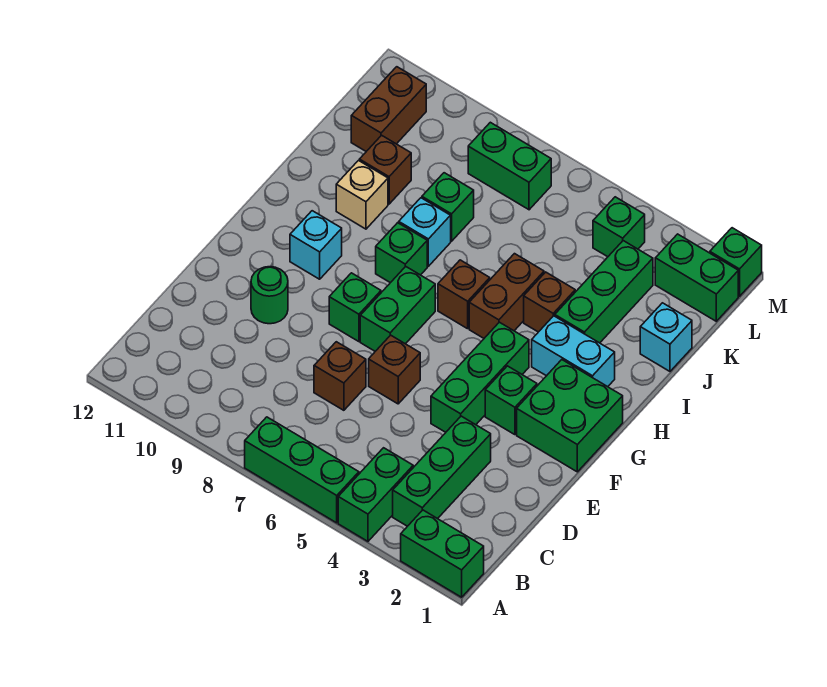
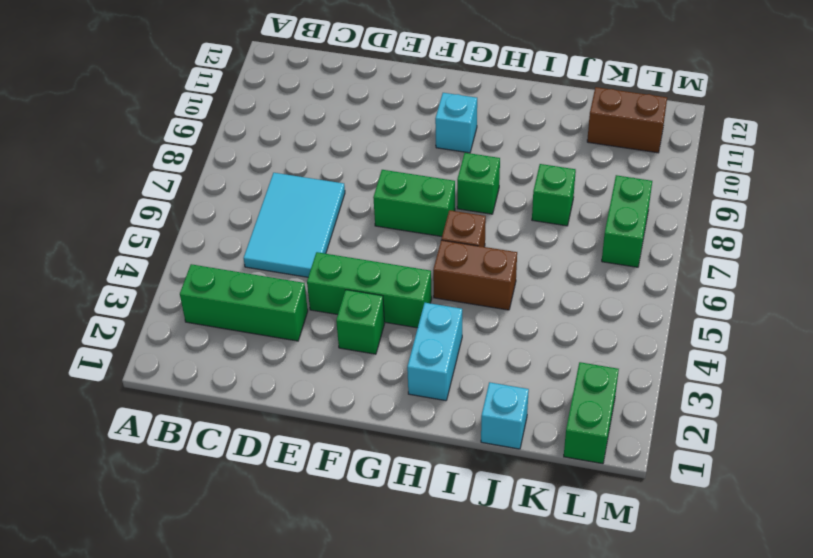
cyan tile C5:D7 level 1 -> brown brick D7 level 1
none -> green brick A1:A2 level 1
none -> green brick A4:B4 level 1
none -> green brick A5:A7 level 1

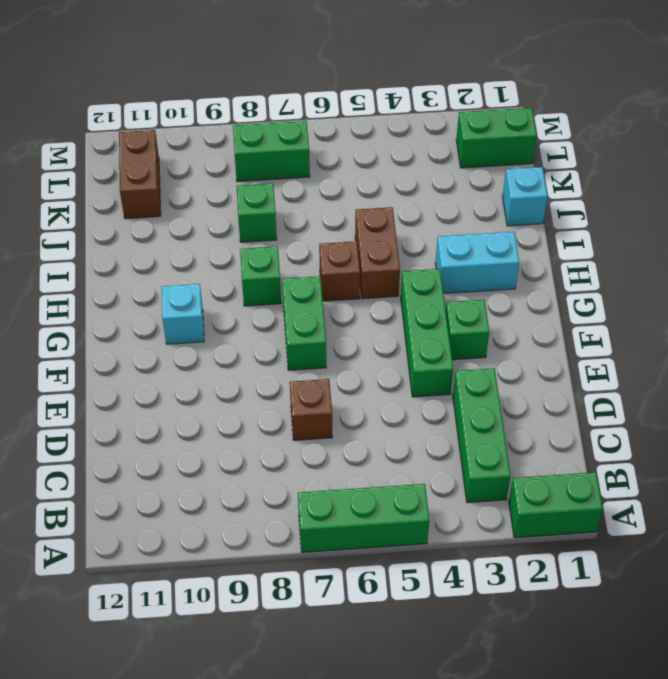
none -> green brick A4:B4 level 1
none -> brown brick E6 level 1
none -> green round brick E10 level 1

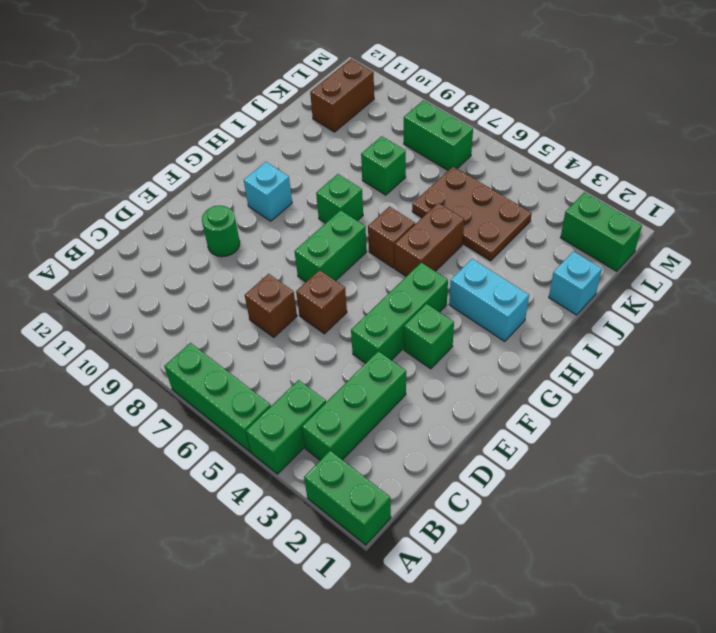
brown plate J4:K6 level 1 -> none
none -> green brick F1:G2 level 1
none -> green brick F8 level 1
none -> green brick I3:K3 level 1

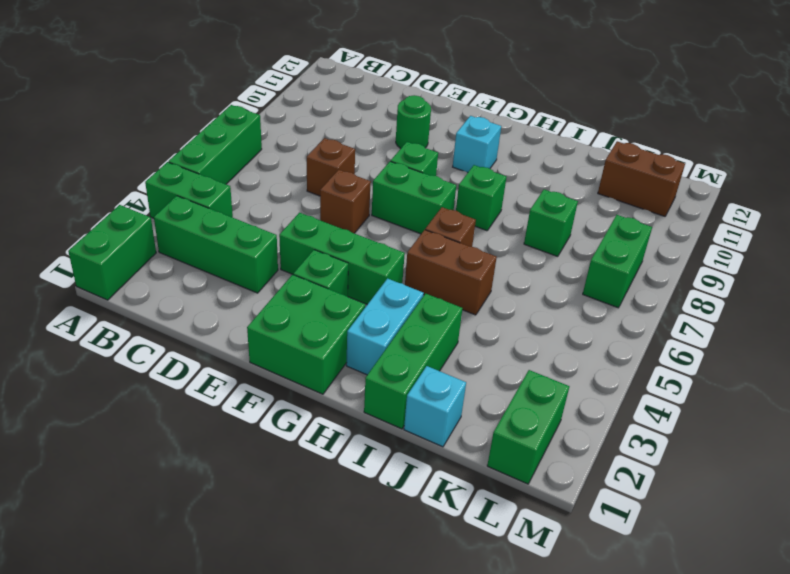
green brick I1:I3 level 1 -> green brick I3:K3 level 1
none -> brown brick I4 level 1
none -> cyan brick I8 level 1
none -> tan brick I10 level 1

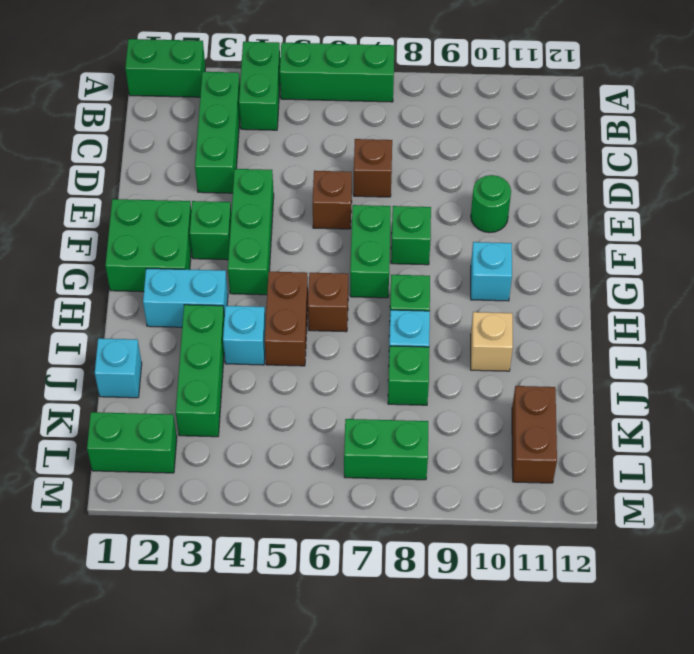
cyan brick I4 level 1 -> brown brick I4 level 1
none -> brown brick J10 level 1
none -> green brick L4 level 1
none -> green brick M1 level 1

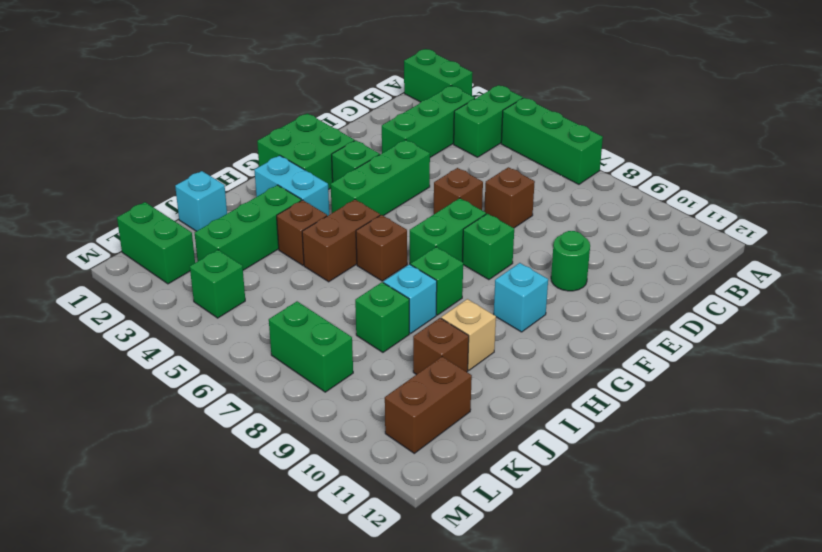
none -> green brick M1 level 1

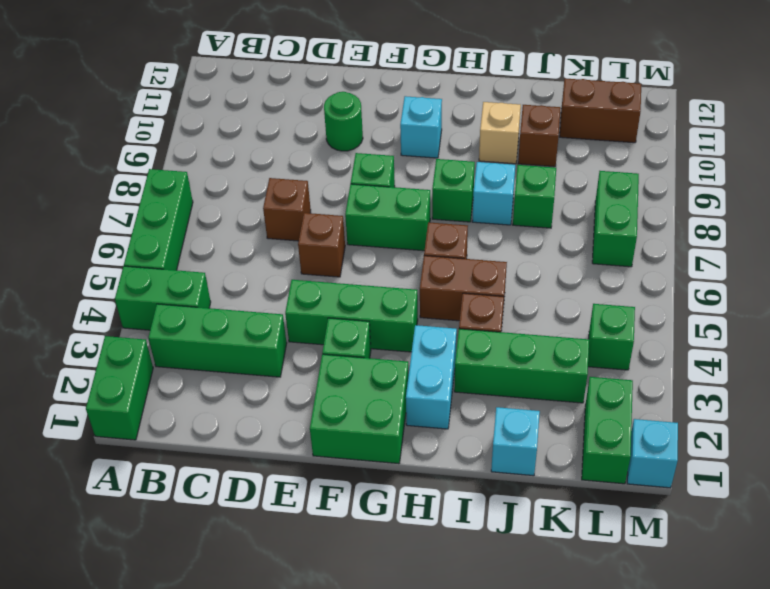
cyan brick M1 level 1 -> green brick M1 level 1

